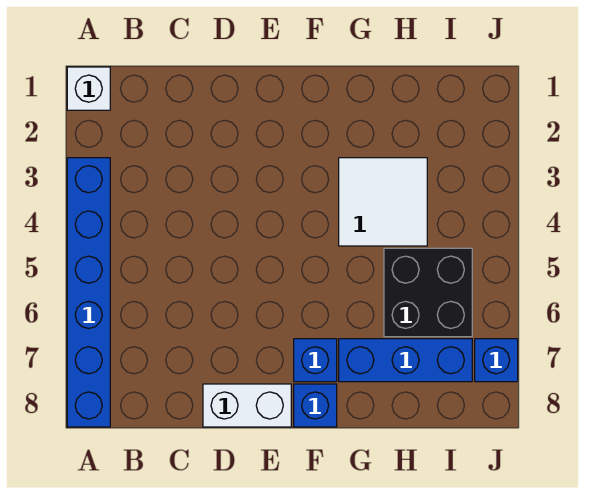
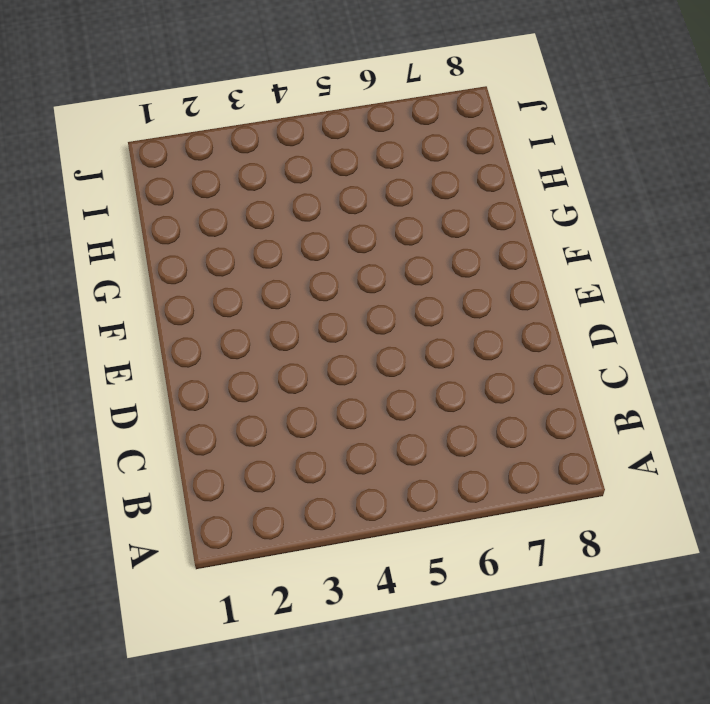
none -> white brick A1 level 1
none -> blue brick A3:A8 level 1

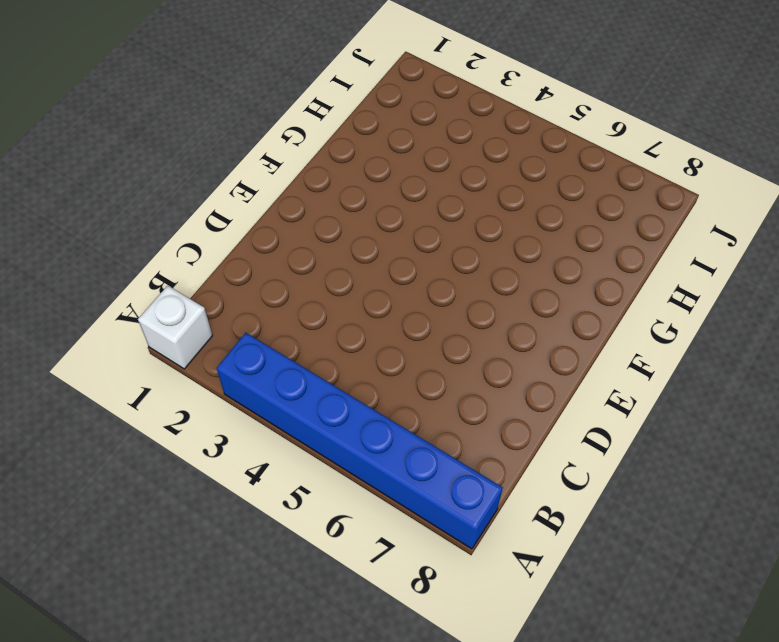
none -> white brick D8:E8 level 1
none -> blue brick F7 level 1

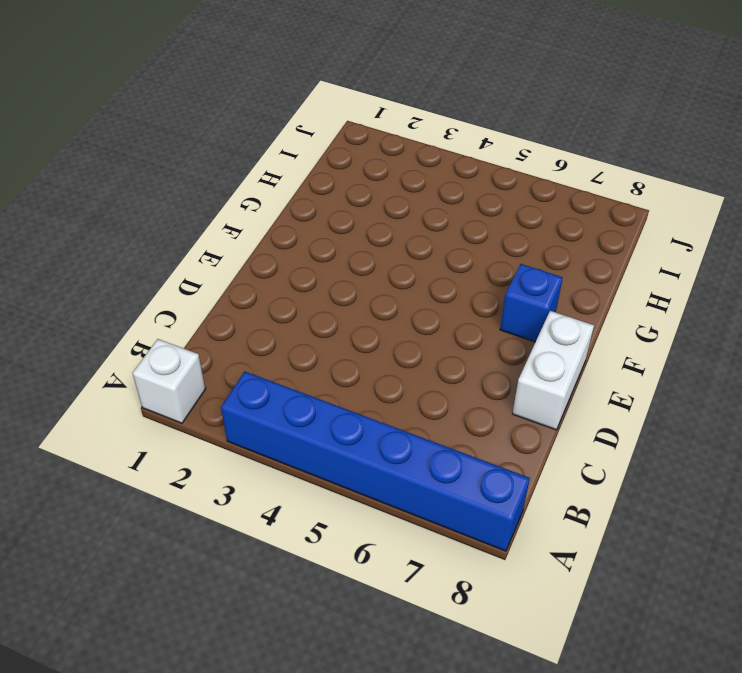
none -> blue brick F8 level 1
none -> white tile G3:H4 level 1

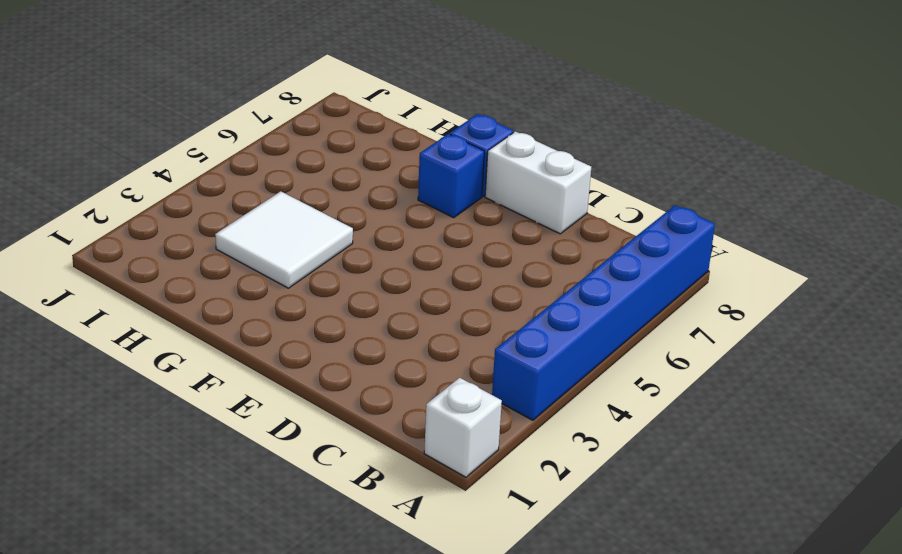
none -> blue brick G7:I7 level 1
none -> black brick H5:I6 level 1

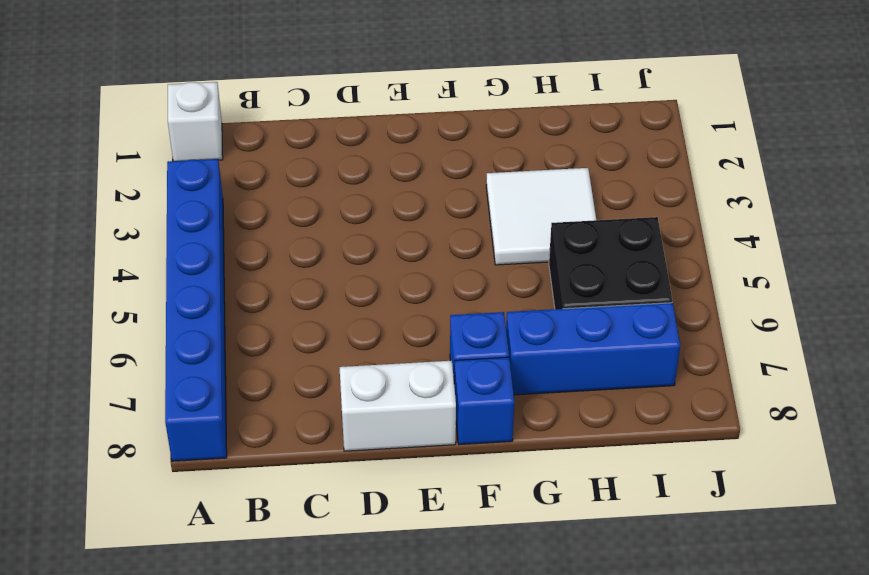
none -> blue brick J7 level 1

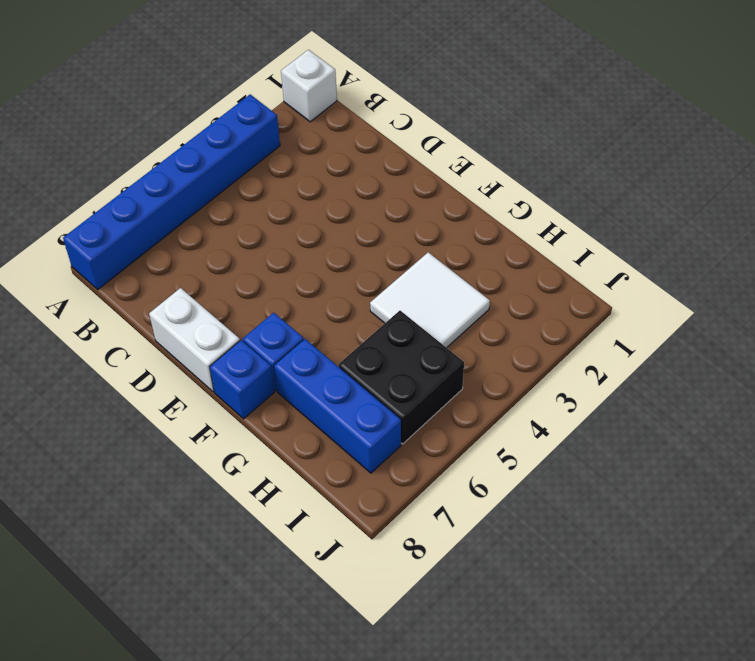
none -> blue brick J7 level 1

